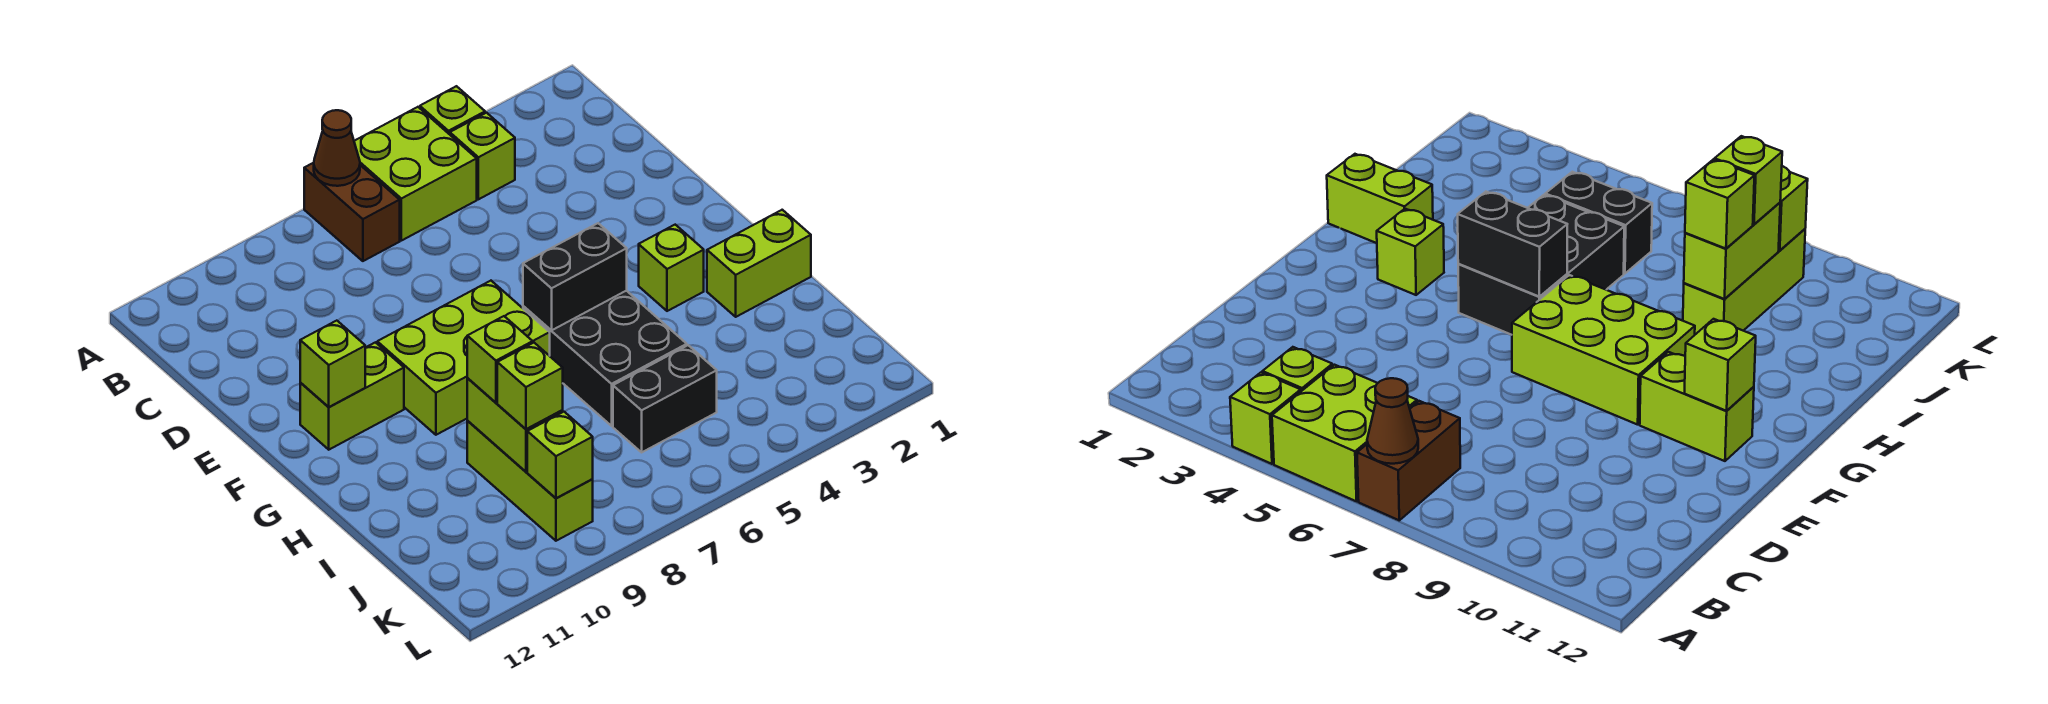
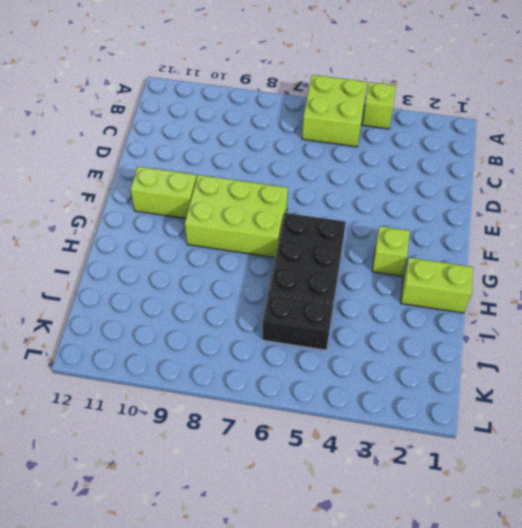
none -> brown brick A7:B7 level 1
none -> lime brick B4 level 1
none -> lime brick I9:K9 level 1

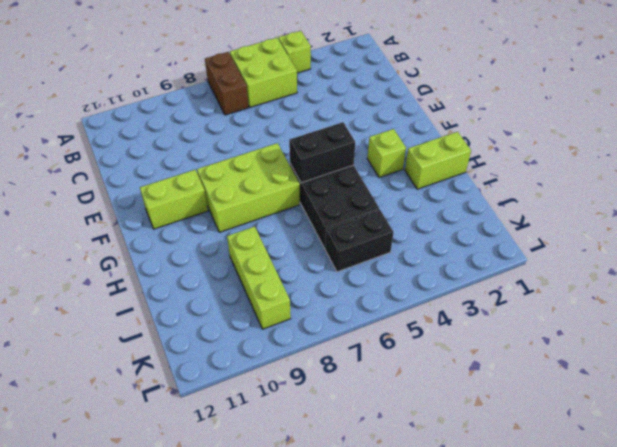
none -> lime brick B4 level 1
none -> brown cone A7 level 2
none -> lime brick F11 level 2

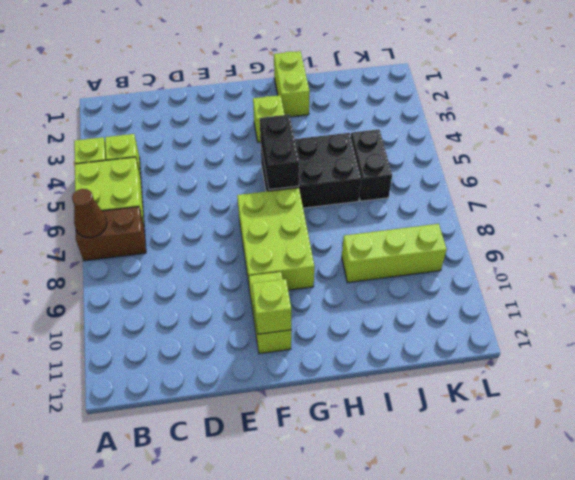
none -> lime brick I9:J9 level 2
none -> lime brick K9 level 2
none -> lime brick I9 level 3

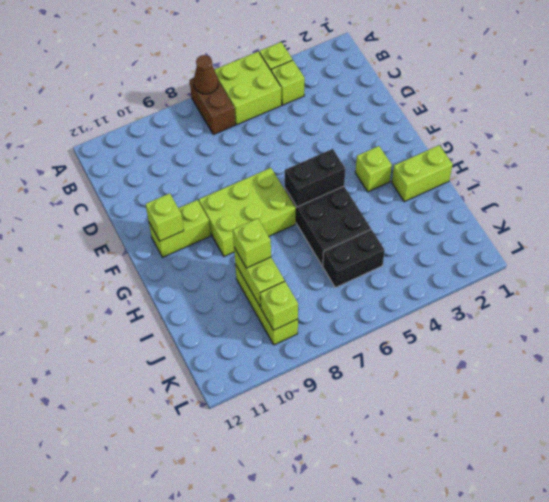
none -> lime brick J9 level 3

